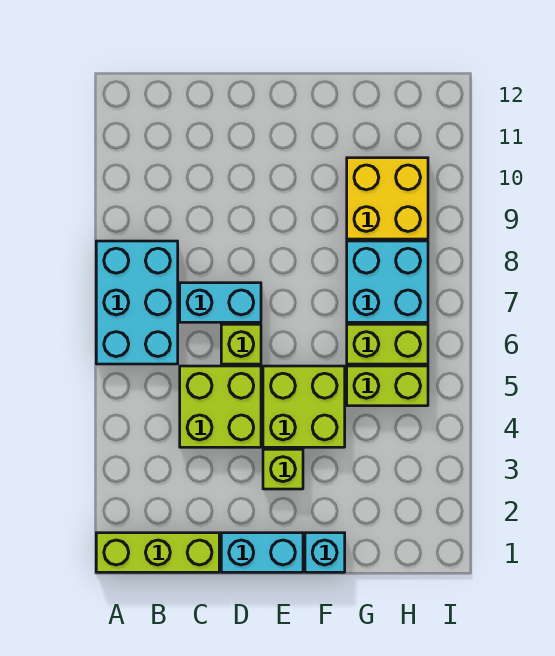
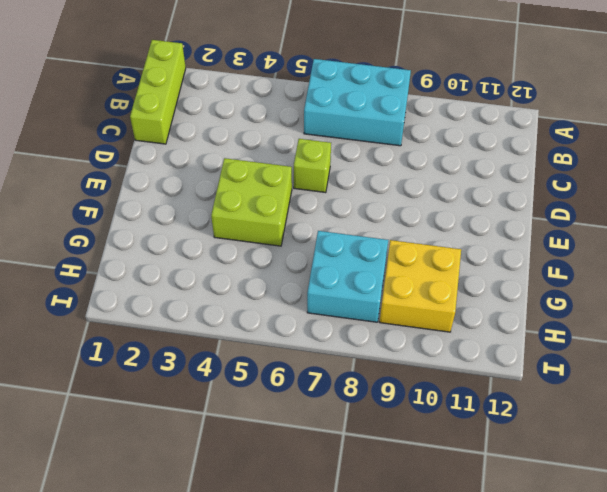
none -> lime brick C4:D5 level 1
none -> cyan brick C7:D7 level 1
none -> cyan brick D1:E1 level 1

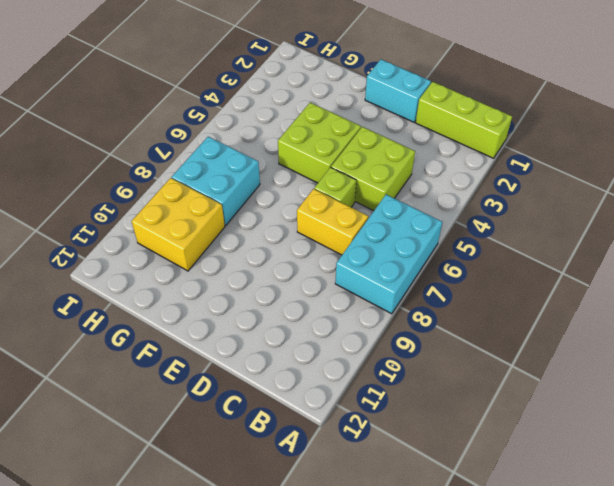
yellow brick C7:D7 level 1 -> cyan brick C7:D7 level 1
none -> lime brick E3 level 1
none -> cyan brick F1 level 1
none -> lime brick G5:H5 level 1

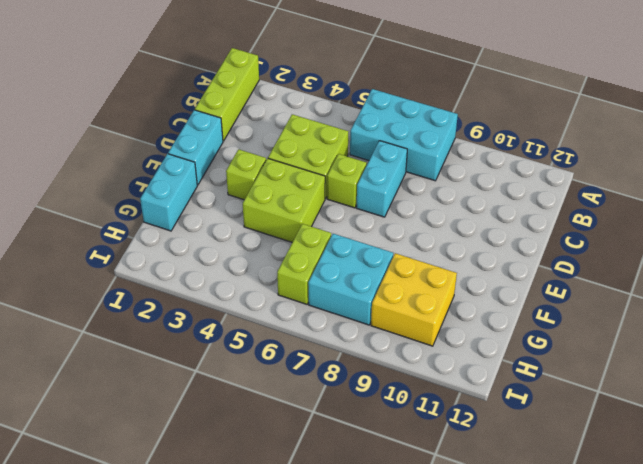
cyan brick F1:G1 level 1 -> cyan brick F1 level 1
none -> lime brick G5:H5 level 1

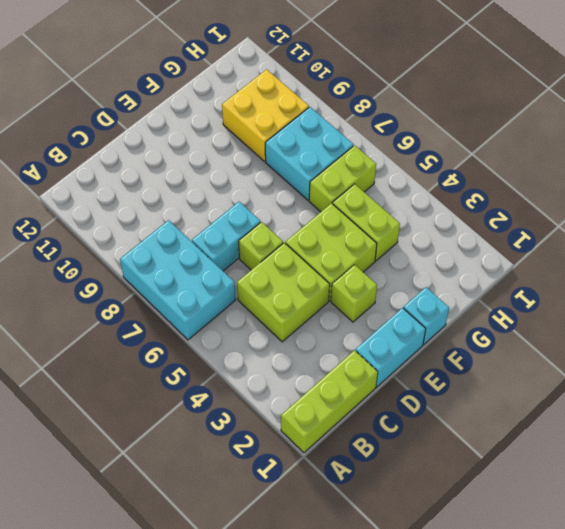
lime brick G4:G5 level 1 -> lime brick G5:H5 level 1

